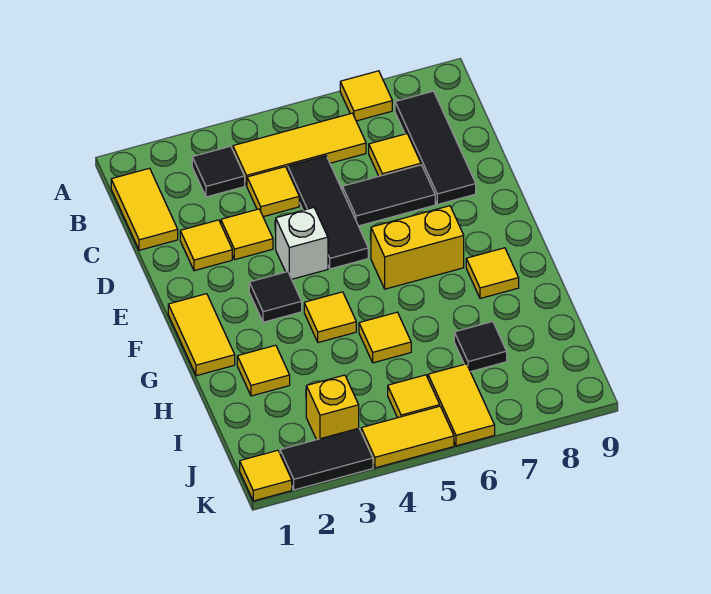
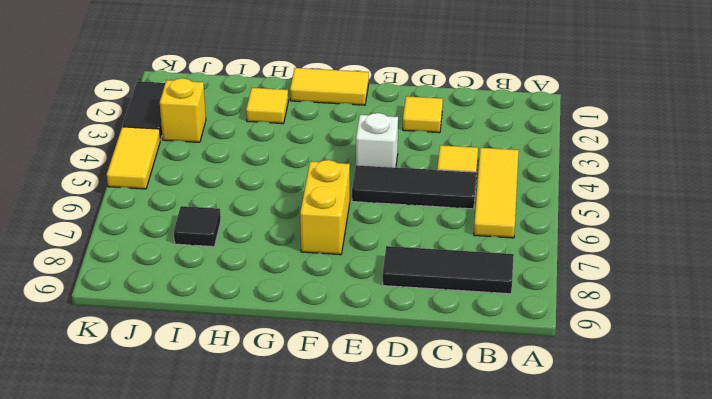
none -> yellow tile A7 level 1
none -> yellow tile B1:C1 level 1
none -> black tile B3 level 1

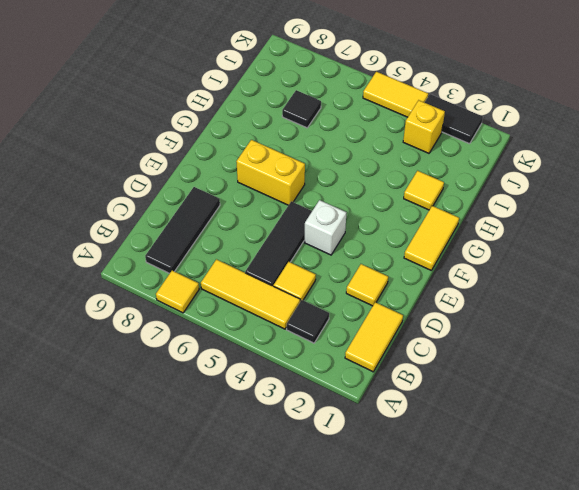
none -> yellow tile C7 level 1
none -> yellow tile D3 level 1
none -> black tile D6:D7 level 1

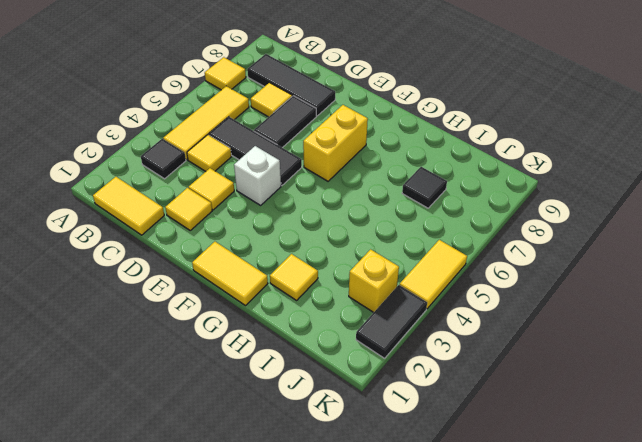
none -> black tile F3 level 1
none -> yellow tile G4 level 1
none -> yellow tile G8 level 1

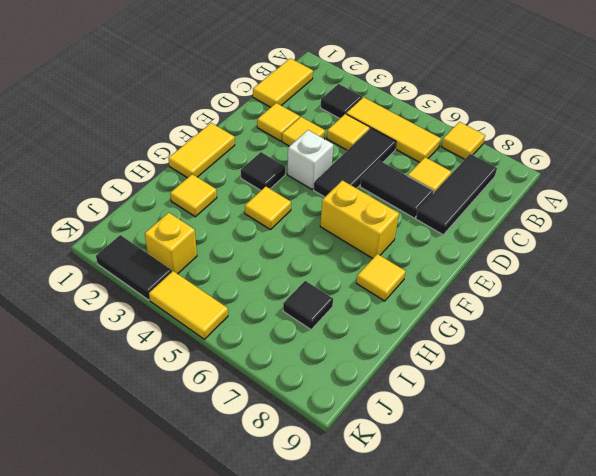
none -> yellow tile H5 level 1
none -> yellow tile J5 level 1
none -> yellow tile J6:K6 level 1

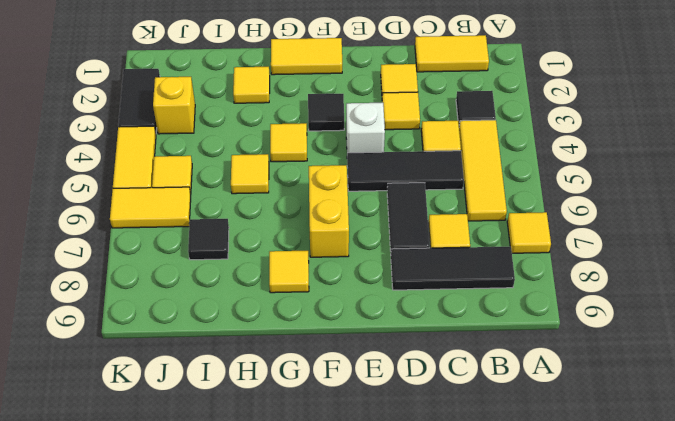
none -> yellow tile K1 level 1

